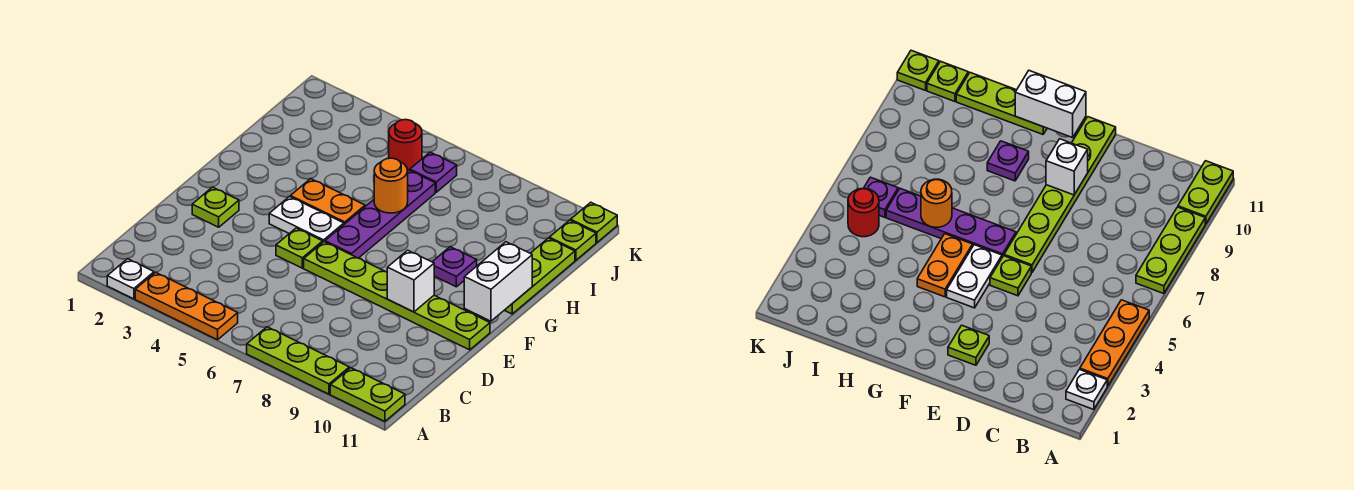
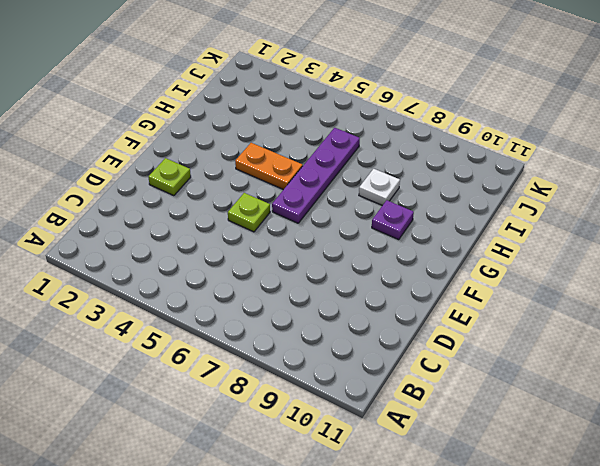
white plate H8 level 1 -> white plate A2 level 1
none -> orange plate A3:A5 level 1
none -> lime plate A7:A9 level 1
none -> lime plate A10:A11 level 1

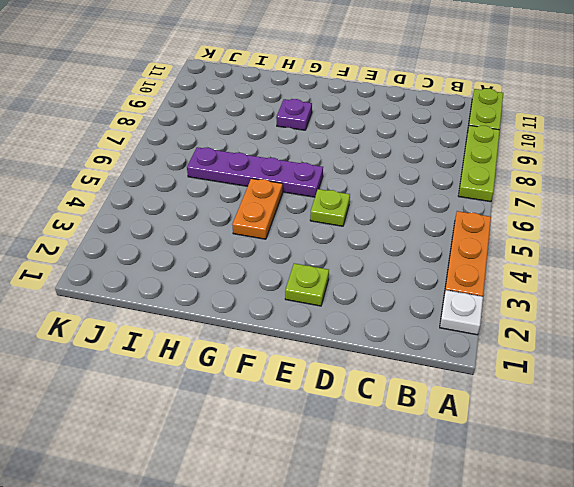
none -> lime plate E6:E11 level 1
none -> white plate F4:F5 level 1
none -> lime plate G11:I11 level 1

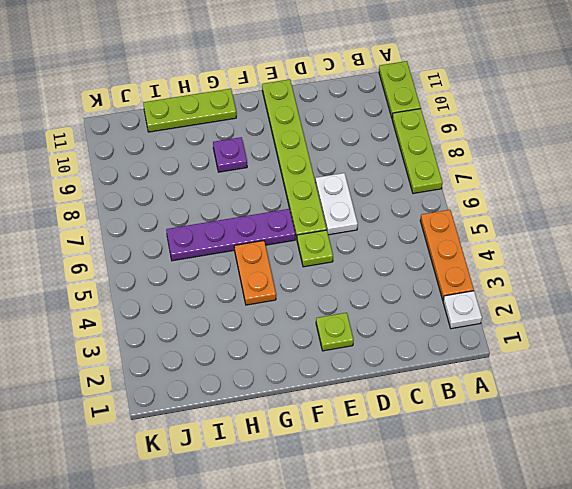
white plate D6:D7 level 1 -> white plate F4:F5 level 1
none -> red round brick J5 level 1
none -> purple plate J6 level 1
none -> lime plate J11 level 1

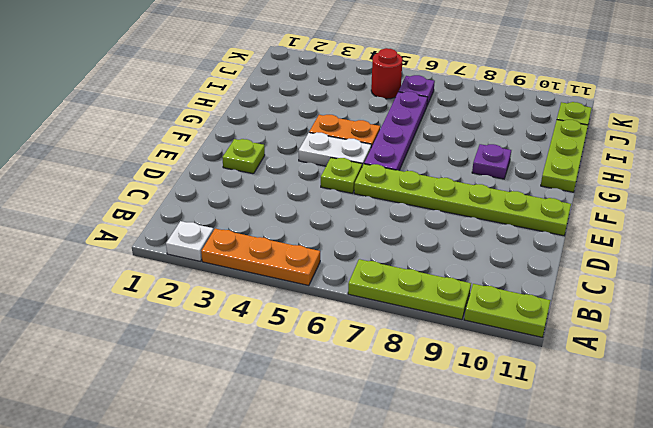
none -> lime plate K11 level 1
none -> white brick E9 level 2
none -> white brick F11:G11 level 2

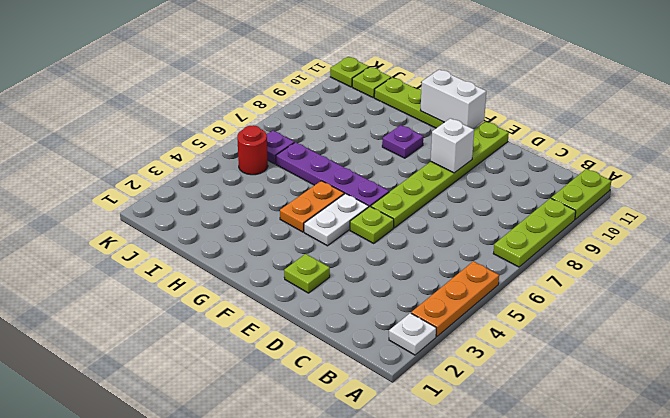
none -> orange round brick H6 level 2

